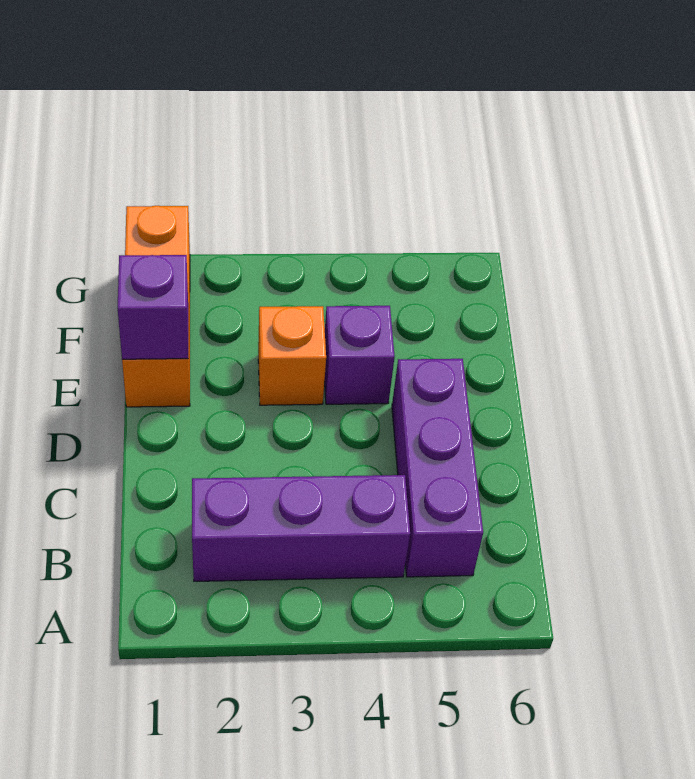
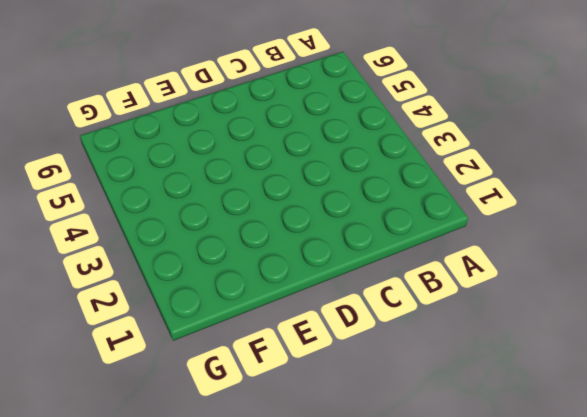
none -> purple brick B2:B4 level 1
none -> purple brick B5:D5 level 1

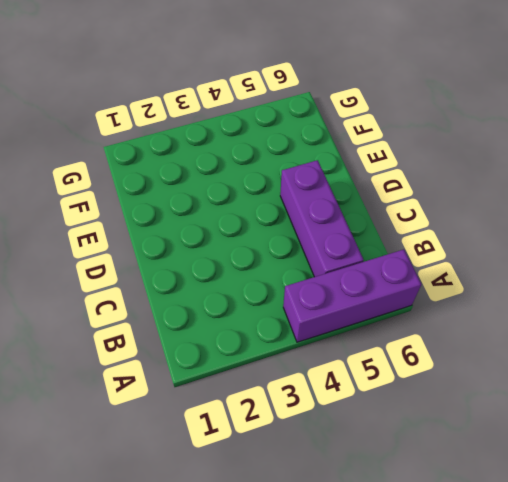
purple brick A4:A6 level 1 -> purple brick B2:B4 level 1
none -> orange brick E1:G1 level 1
none -> orange brick E3 level 1

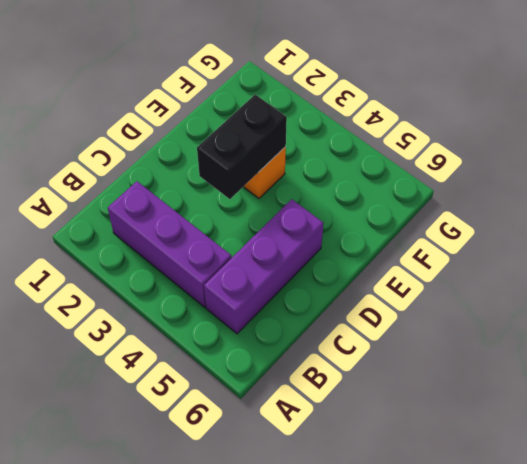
black brick D3:E3 level 2 -> none
none -> orange brick E1:G1 level 1
none -> purple brick E4 level 1

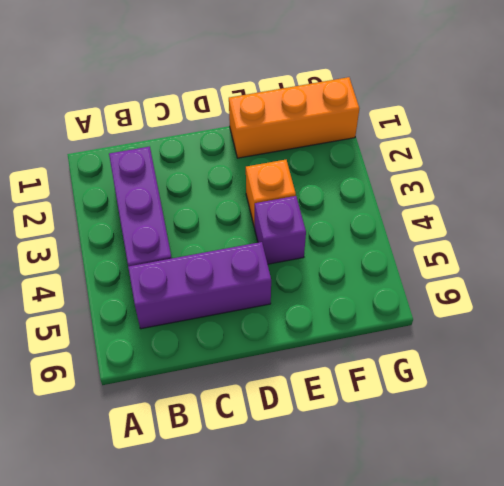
none -> purple brick E1 level 2

